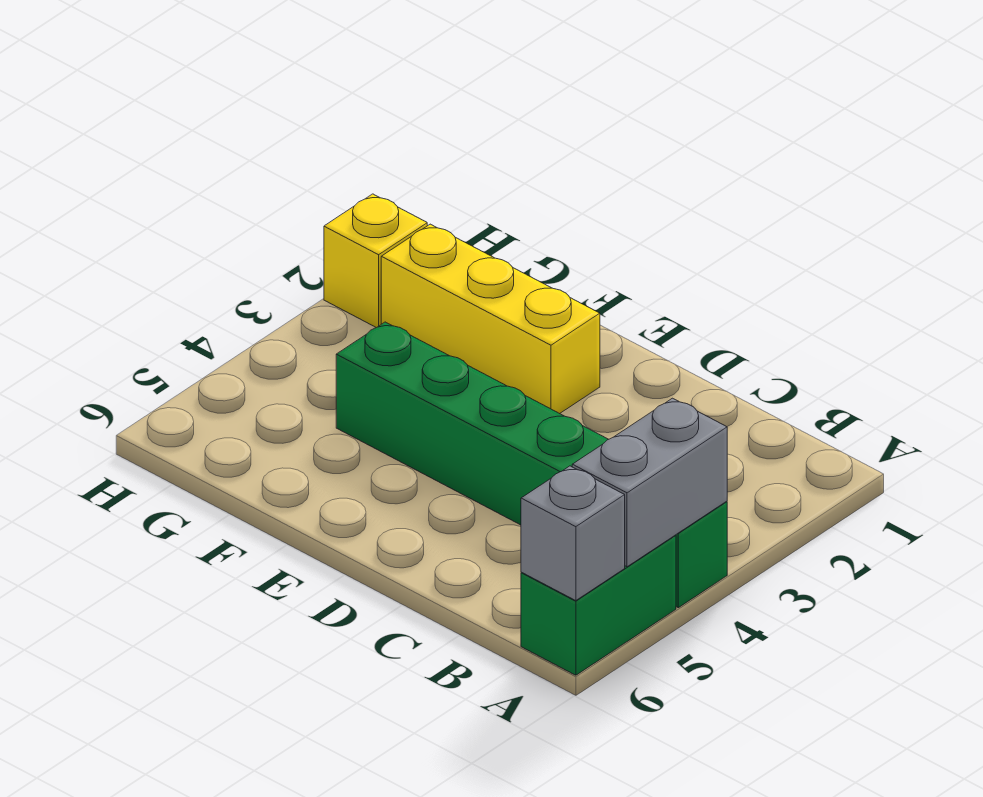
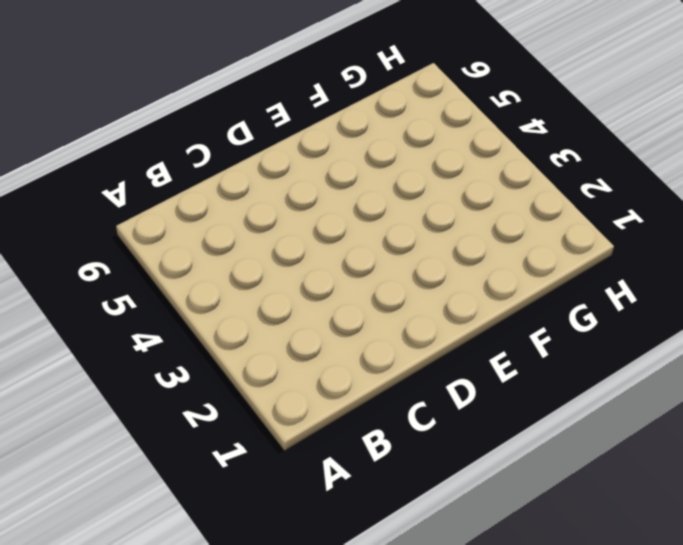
none -> green brick A4:F4 level 1
none -> green brick A5:A6 level 1

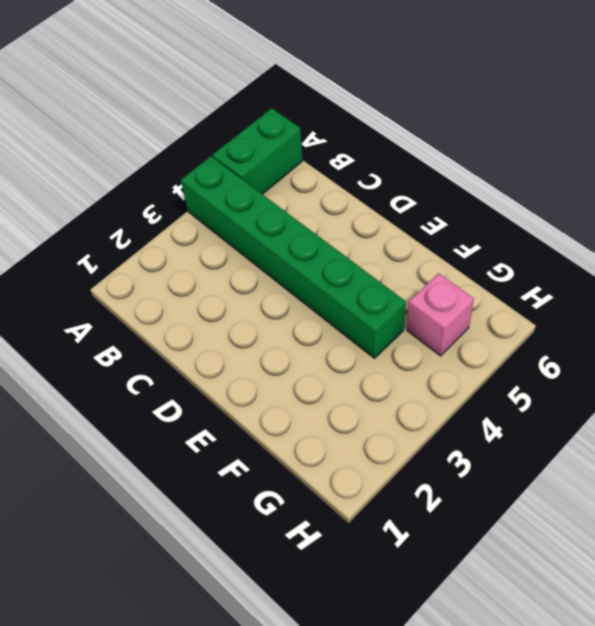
pink brick G5 level 1 -> none
none -> yellow brick E2:G2 level 1
none -> yellow brick H2 level 1

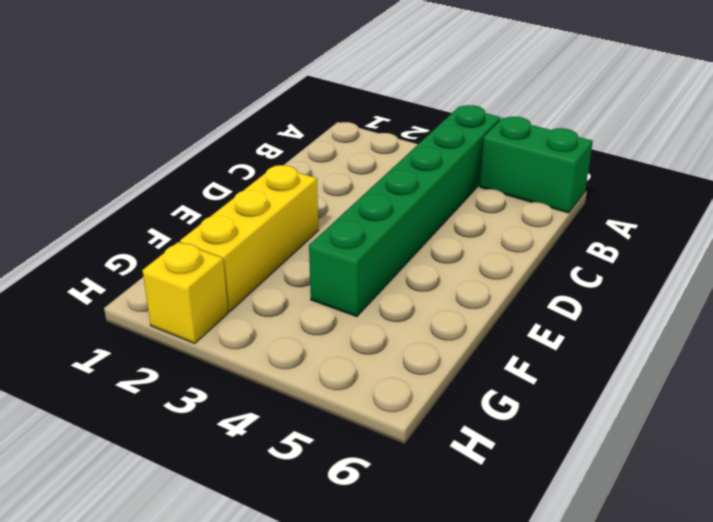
none -> grey brick A4:A5 level 2
none -> grey brick A6 level 2

